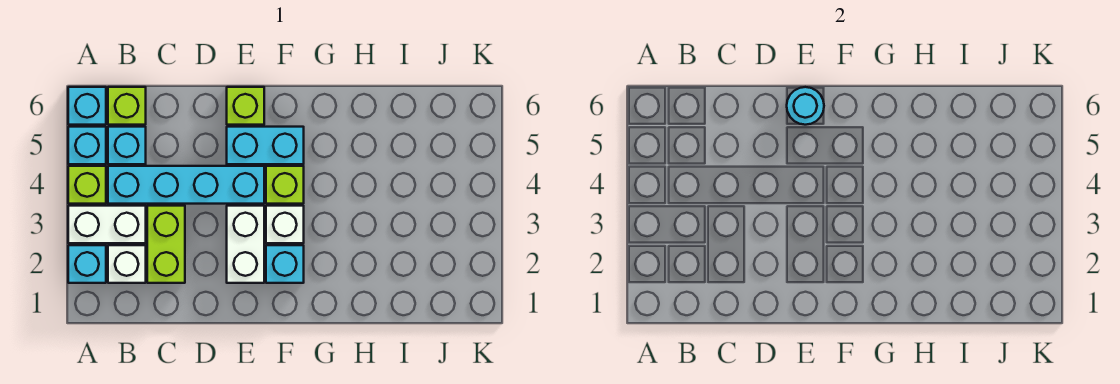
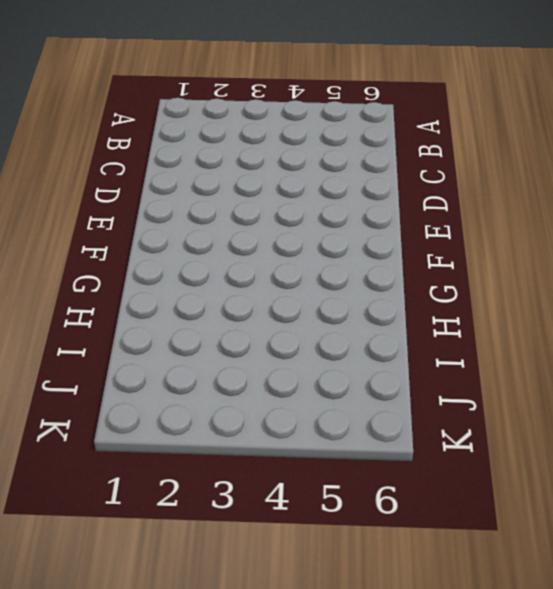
none -> cyan brick A2 level 1
none -> white brick A3:B3 level 1
none -> lime brick A4 level 1

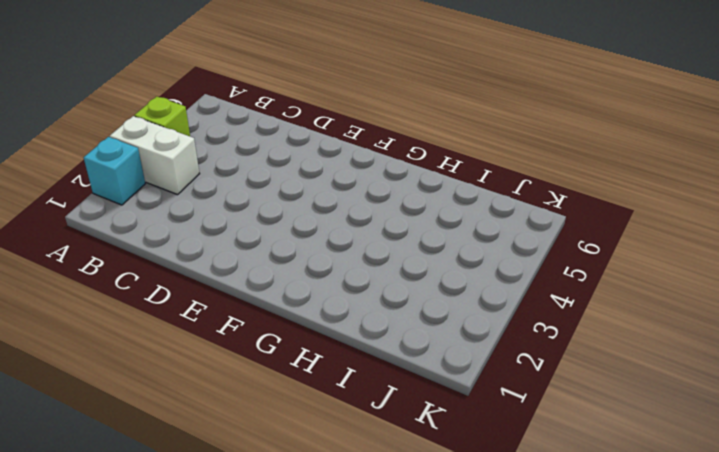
none -> cyan brick A5 level 1
none -> cyan brick A6 level 1
none -> white brick B2 level 1

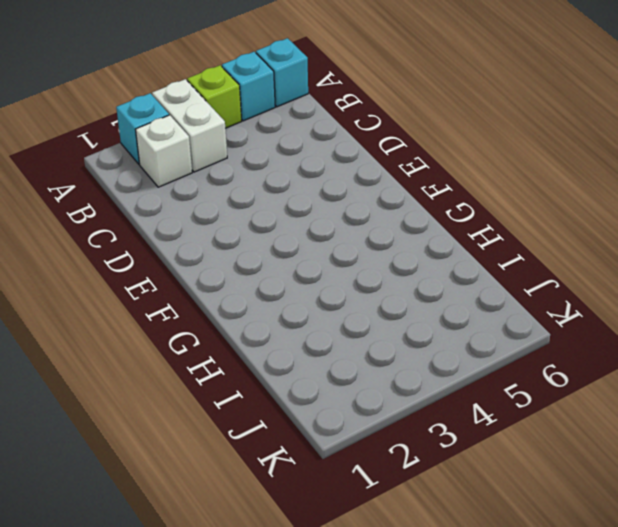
none -> cyan brick B4:E4 level 1
none -> cyan brick B5 level 1
none -> lime brick B6 level 1

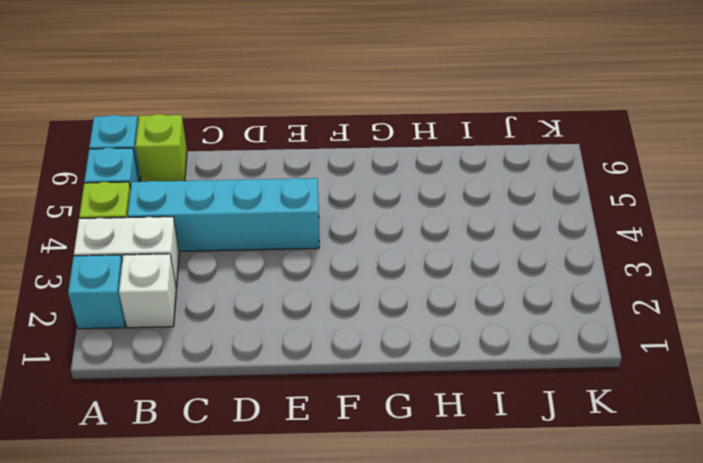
none -> cyan brick B5 level 1
none -> lime brick C2:C3 level 1
none -> white brick E2:E3 level 1

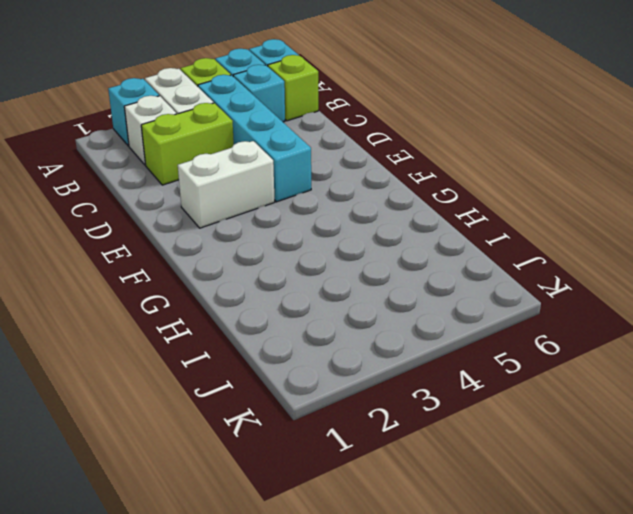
none -> cyan brick E5:F5 level 1
none -> lime brick E6 level 1
none -> cyan brick F2 level 1

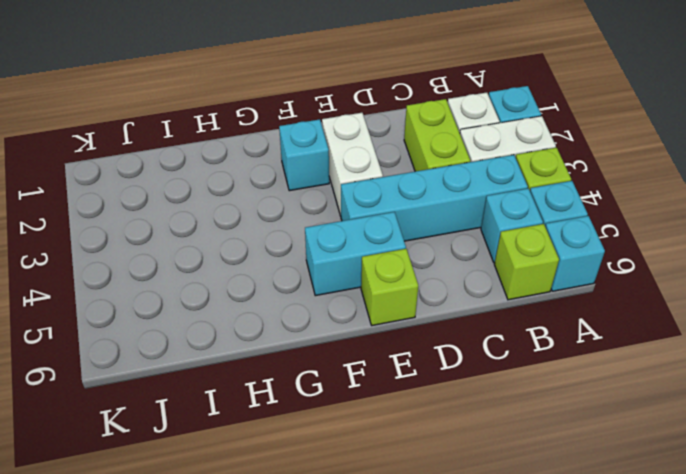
none -> white brick F3 level 1
none -> lime brick F4 level 1
none -> cyan round brick E6 level 2

